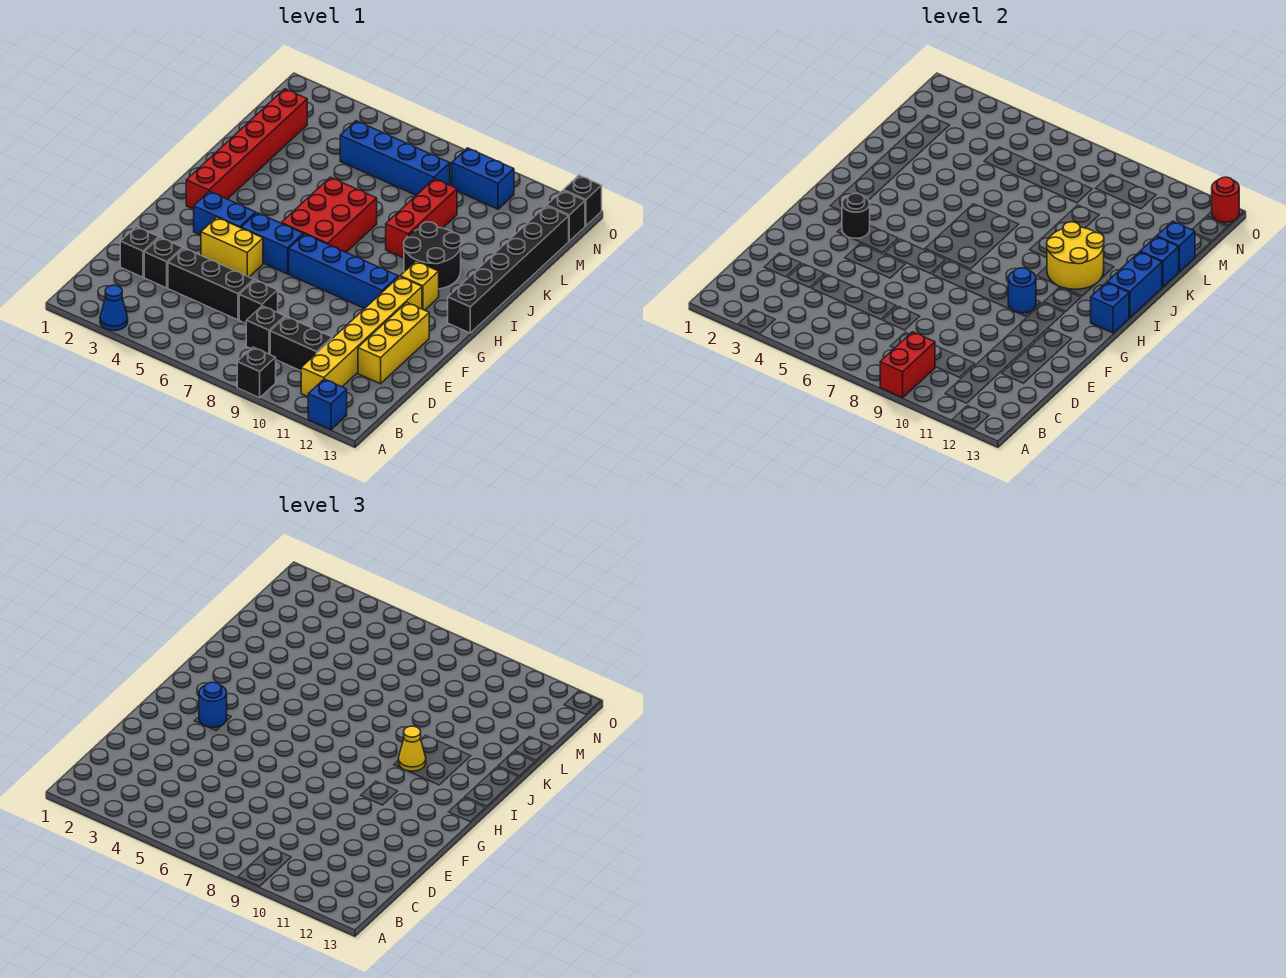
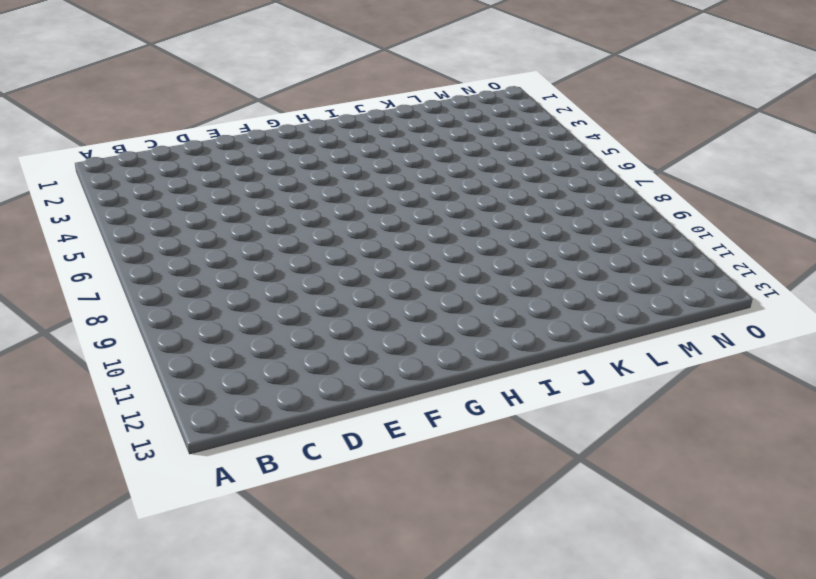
none -> blue cone A3 level 1
none -> black brick A9 level 1
none -> blue brick A12 level 1
none -> yellow brick B11:G11 level 1

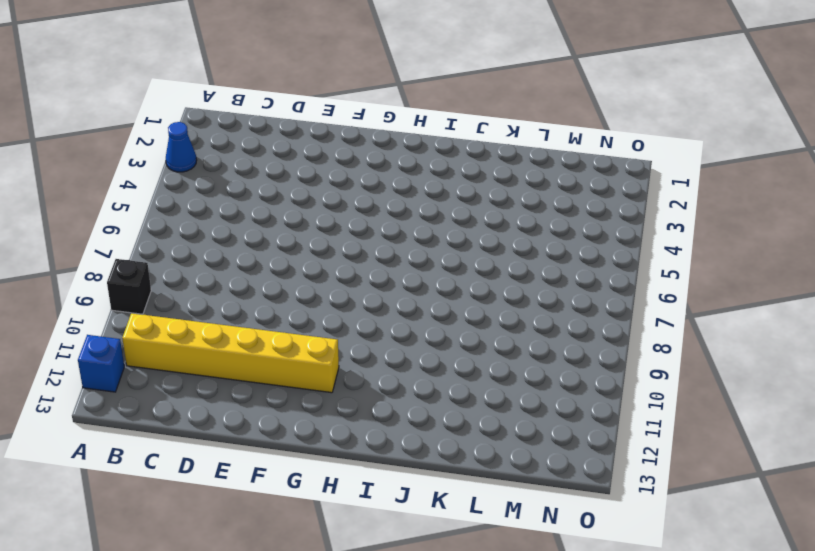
none -> black brick C8 level 1
none -> black brick C9:C10 level 1
none -> black brick D2 level 1
none -> black brick D3 level 1

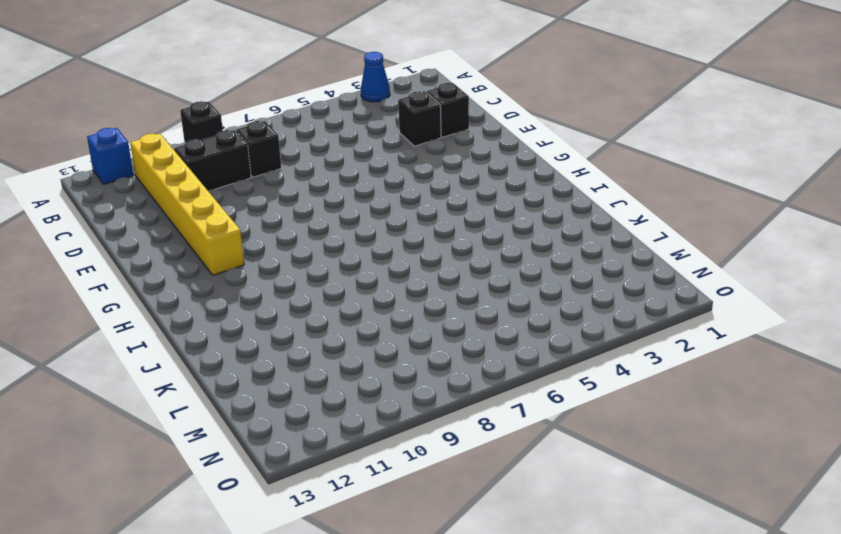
none -> black brick D4:D6 level 1
none -> black brick D7 level 1
none -> yellow brick D12:F12 level 1
none -> yellow brick F4:F5 level 1

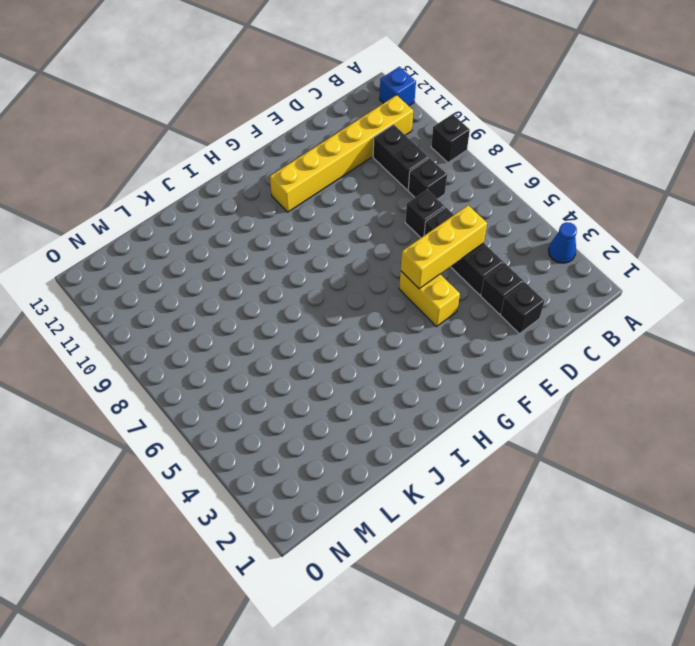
yellow brick D5:F5 level 2 -> yellow brick D12:F12 level 1
none -> blue brick G3:G4 level 1
none -> blue brick G5:G6 level 1
none -> blue brick G7:G10 level 1
none -> red brick H2:M2 level 1

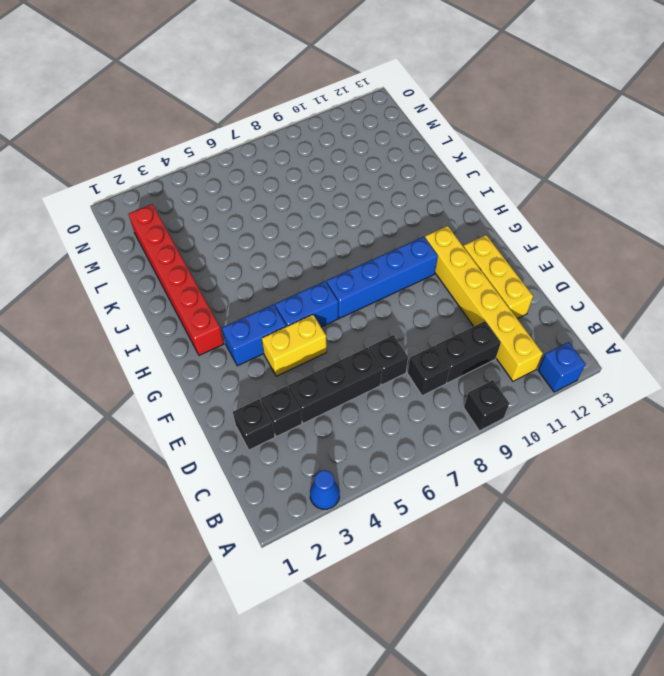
none -> red brick H6:J7 level 1
none -> yellow brick H11 level 1
none -> black brick H13:M13 level 1
none -> black round brick I10:J11 level 1

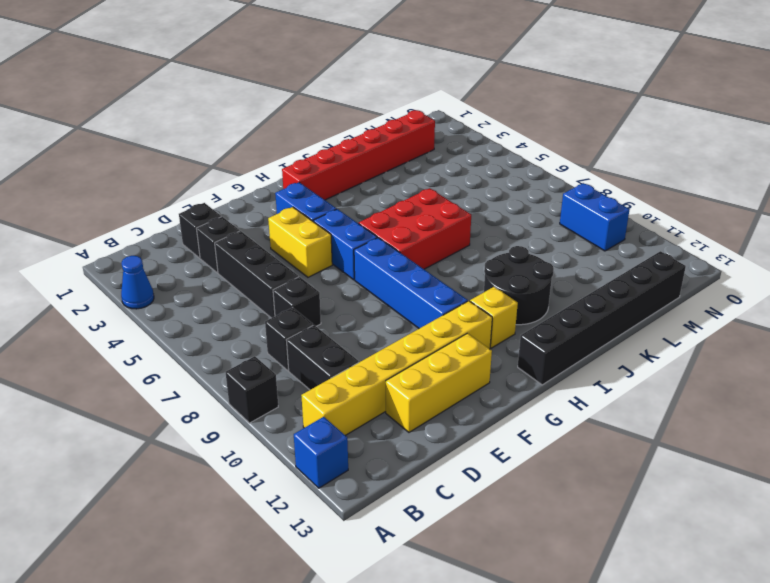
none -> red brick J9:L9 level 1
none -> blue brick M5:M8 level 1
none -> black brick N13 level 1
none -> black brick O13 level 1

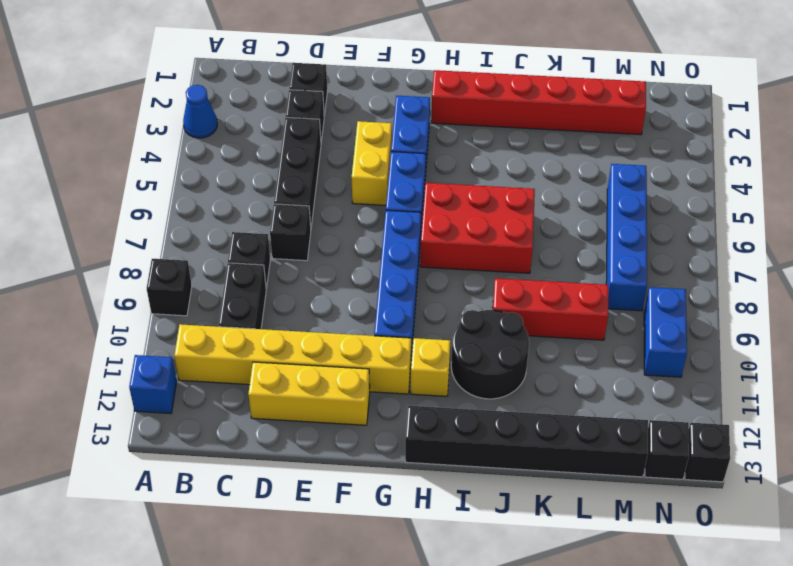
none -> red brick A9:B9 level 2
none -> black round brick G3 level 2
none -> blue round brick G10 level 2
none -> blue brick H13 level 2

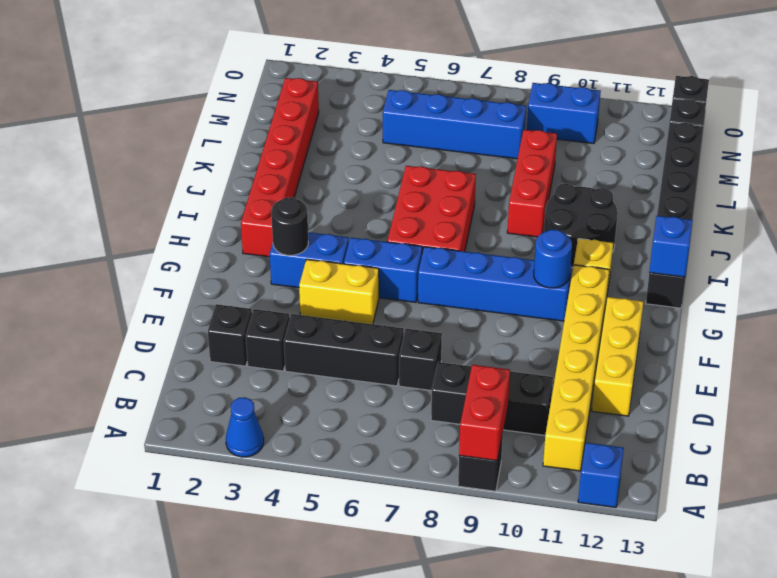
none -> yellow round brick I10:J11 level 2
none -> blue brick I13:J13 level 2
none -> blue brick K13 level 2
none -> blue brick L13 level 2

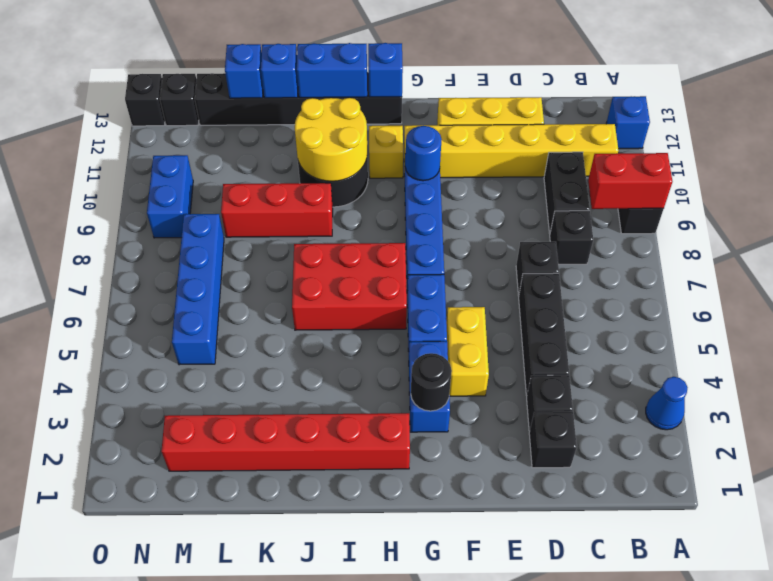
none -> red round brick O13 level 2
none -> blue round brick G3 level 3
none -> yellow cone I10 level 3

